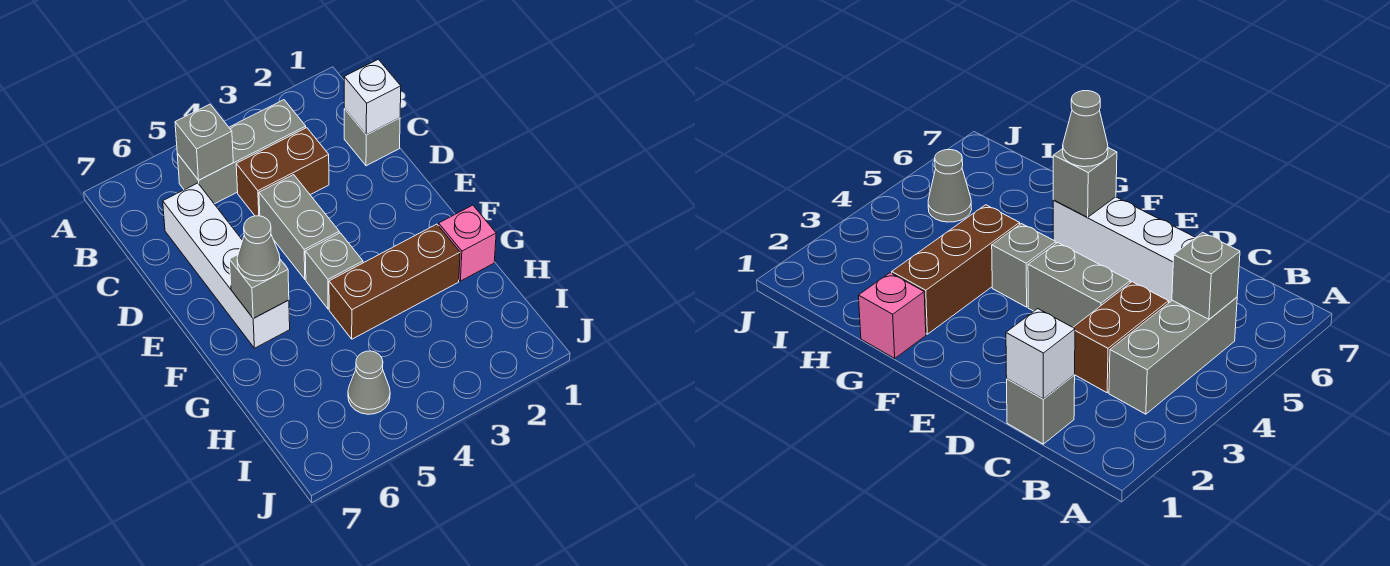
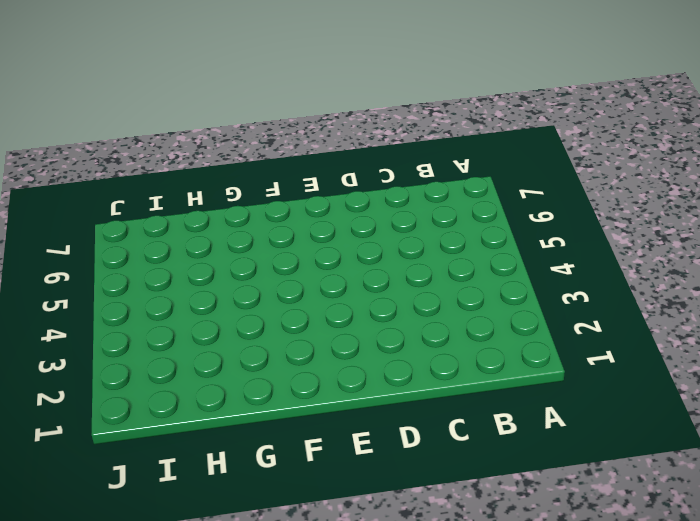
none -> grey brick B3:B5 level 1
none -> grey brick C1 level 1
none -> brown brick C3:C4 level 1

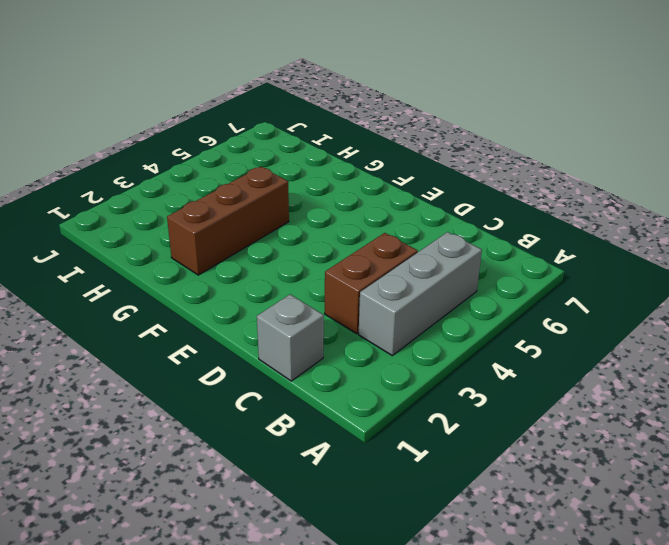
none -> white brick C6:F6 level 1
none -> grey brick D4:E4 level 1
none -> grey brick F4 level 1

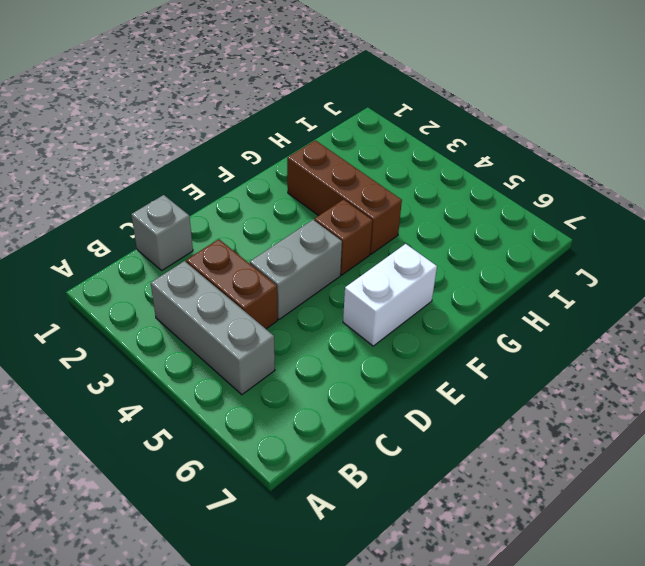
white brick E6:F6 level 1 -> white brick C6:F6 level 1
brown brick F4 level 1 -> grey brick F4 level 1
none -> pink brick G1 level 1
none -> grey cone I5 level 1
none -> grey brick B5 level 2

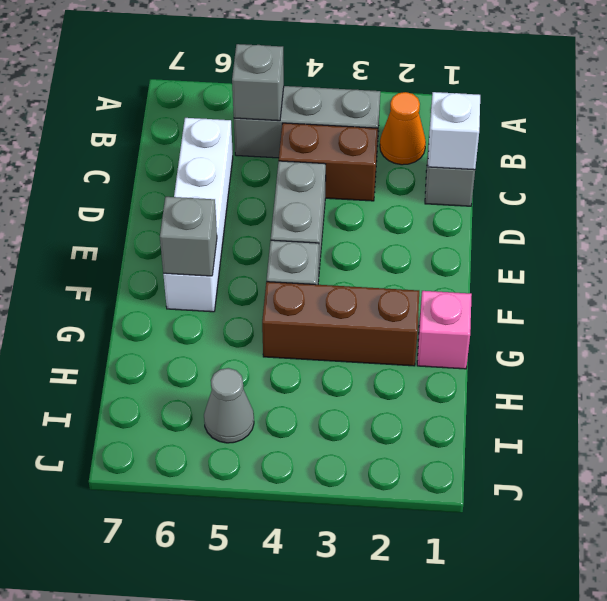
orange cone B2 level 1 -> none
none -> grey cone F6 level 3

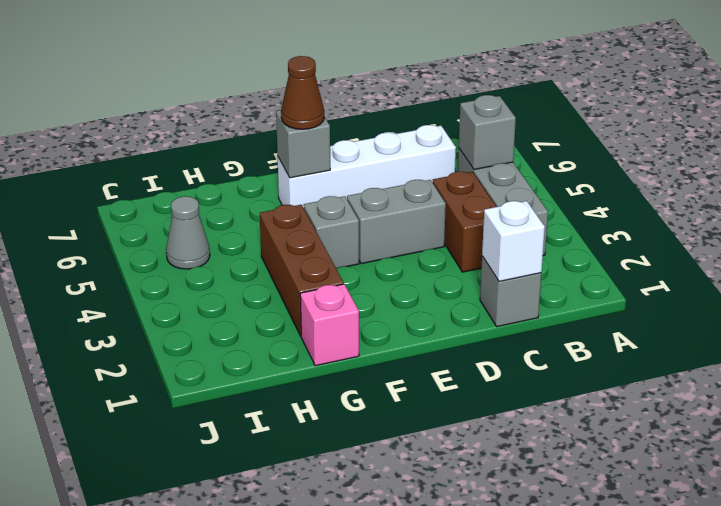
brown cone F6 level 3 -> grey cone F6 level 3

